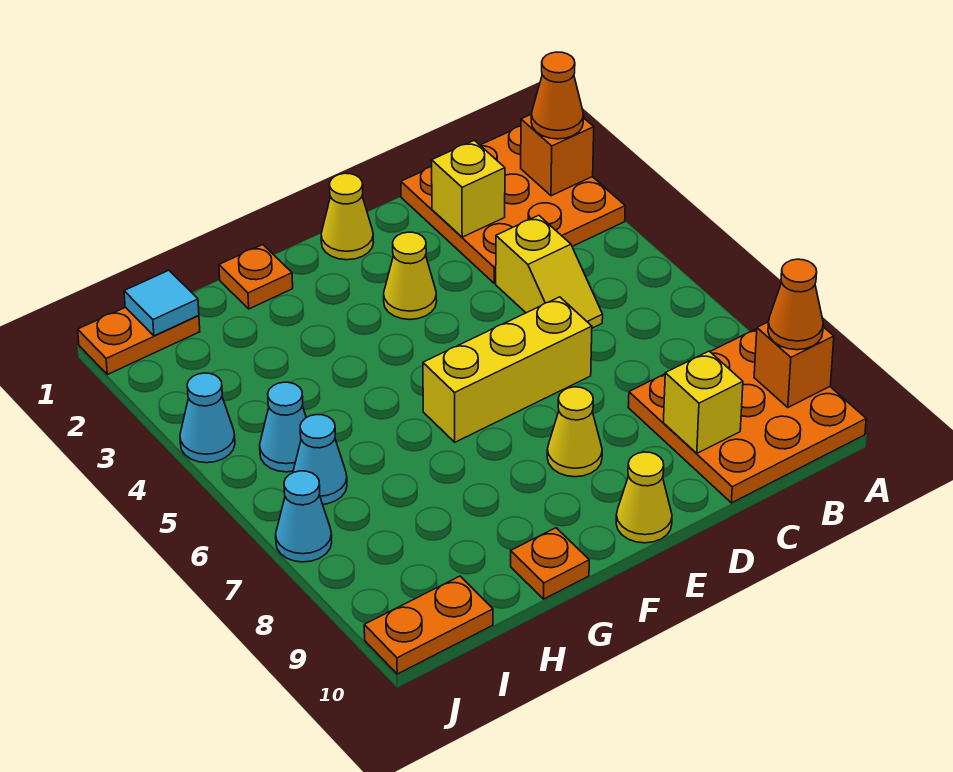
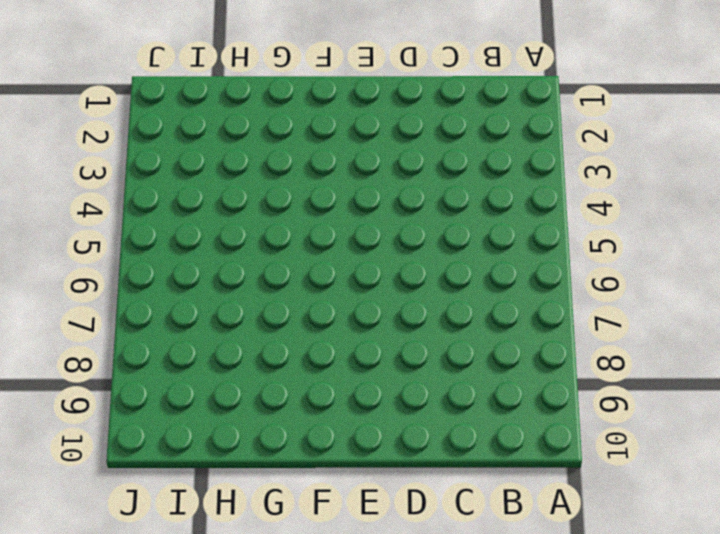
none -> orange plate A1:C3 level 1
none -> orange plate A8:C10 level 1
none -> yellow slope C4:C5 level 1 top 4

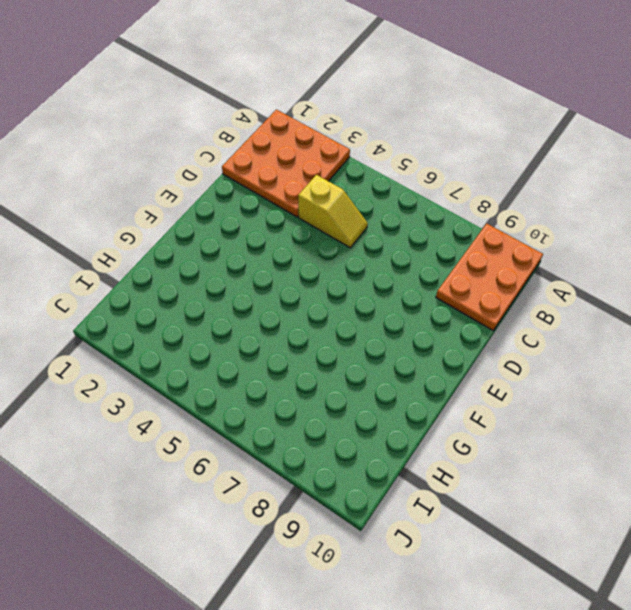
orange plate A9:C10 level 1 -> orange plate A8:C10 level 1
none -> yellow brick D6:F6 level 1
none -> yellow cone E1 level 1
none -> yellow cone E3 level 1

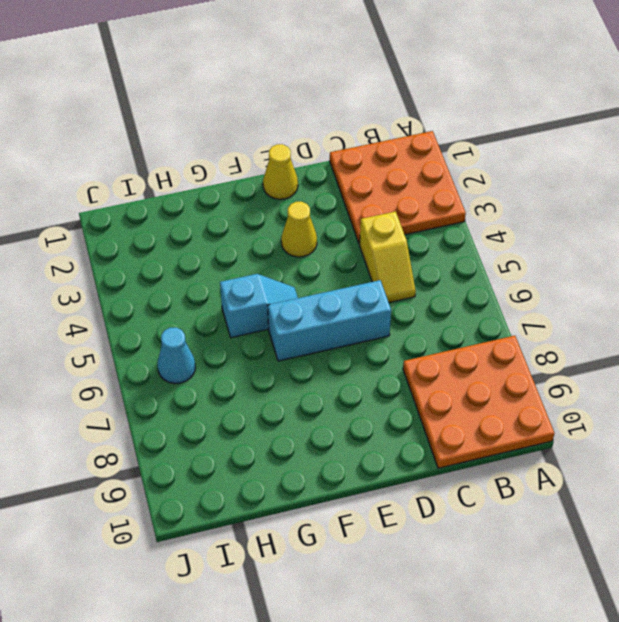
cyan brick D6:F6 level 1 -> yellow brick D6:F6 level 1
cyan slope F5:G5 level 1 top G -> none
none -> yellow cone E8 level 1
none -> yellow cone E10 level 1
none -> orange plate G1 level 1

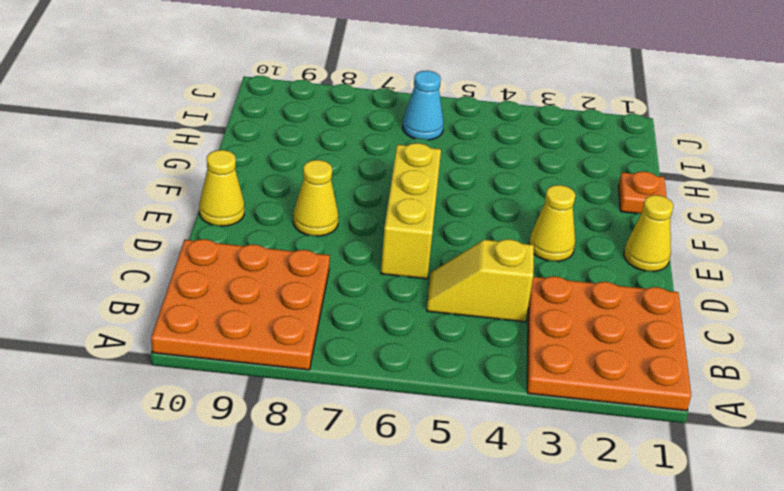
none -> orange plate G10 level 1
none -> orange plate I1:J1 level 1
none -> cyan cone I5 level 1

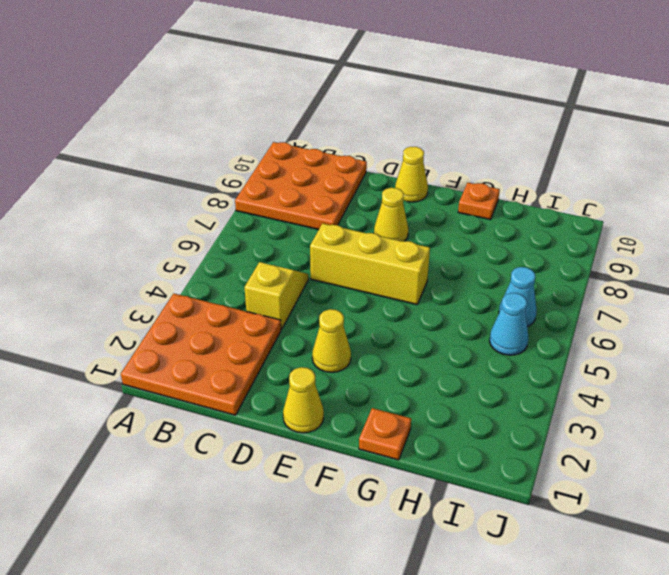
none -> orange plate I1:J1 level 1
none -> orange plate I10:J10 level 1
none -> cyan cone J4 level 1

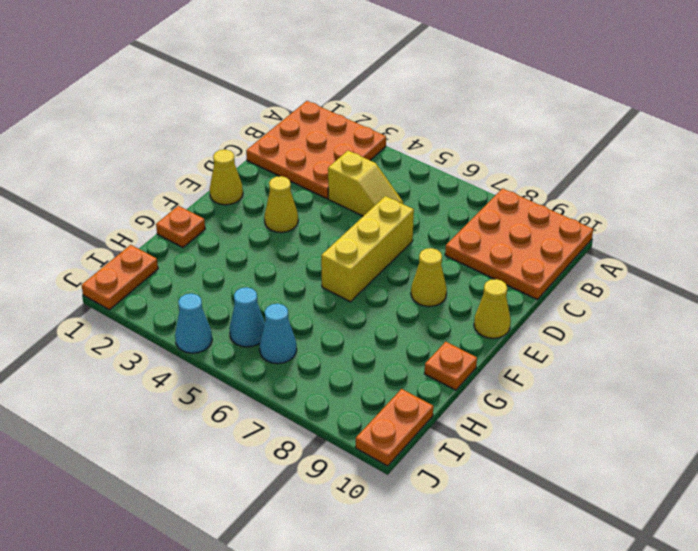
none -> cyan cone J7 level 1
none -> orange brick A2 level 2
none -> orange brick A9 level 2

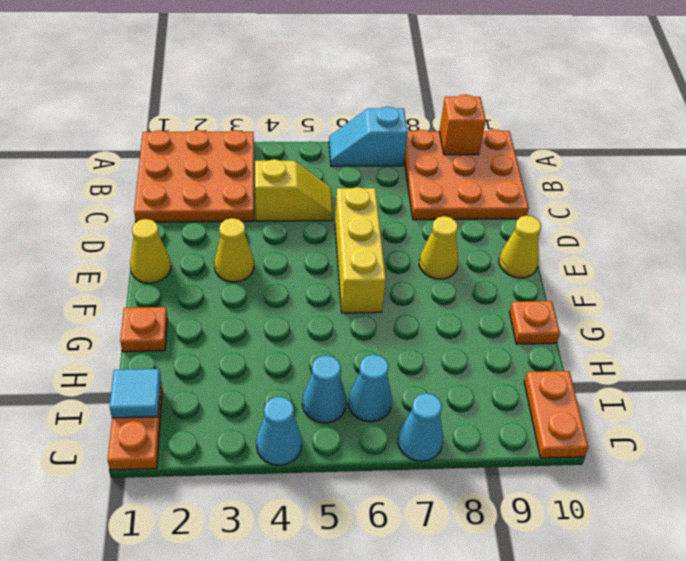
cyan slope A6:A7 level 1 top 7 -> none
none -> orange brick A2 level 2
none -> yellow brick C2 level 2
none -> yellow brick C9 level 2

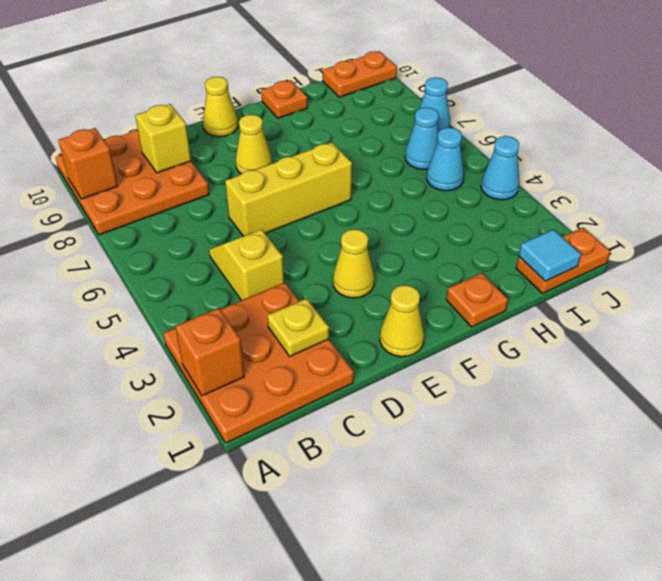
yellow plate C2 level 2 -> yellow brick C2 level 2
none -> orange cone A2 level 3
none -> orange cone A9 level 3

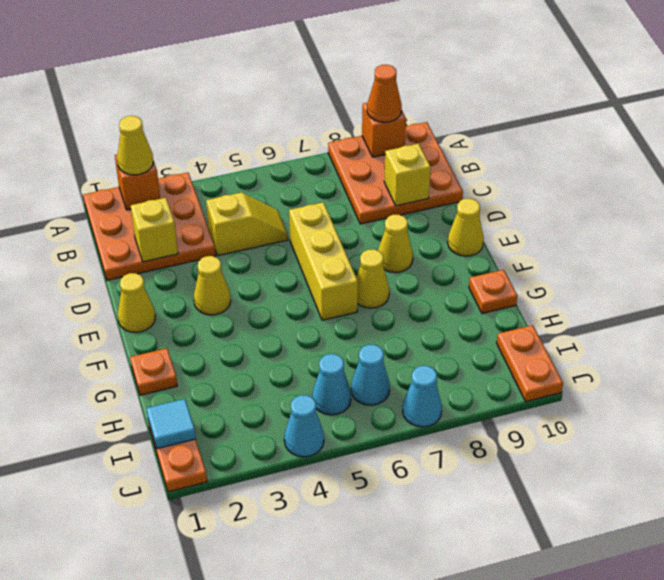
yellow cone A2 level 3 -> orange cone A2 level 3
yellow cone F7 level 1 -> none

